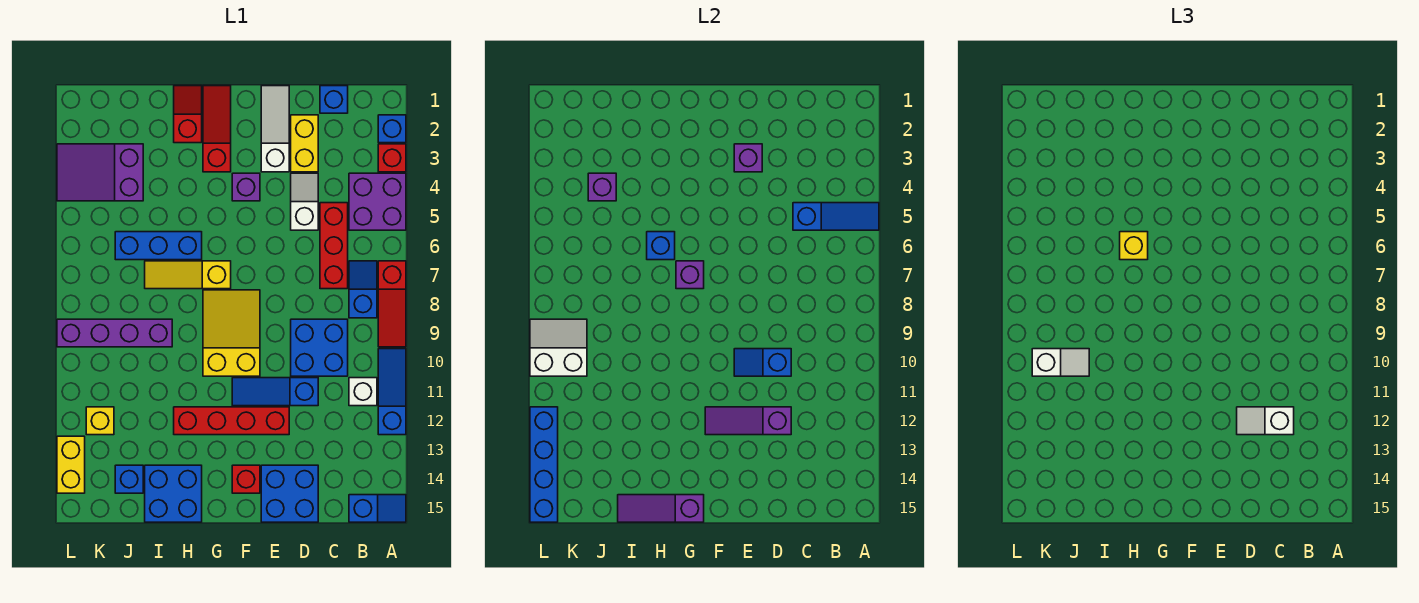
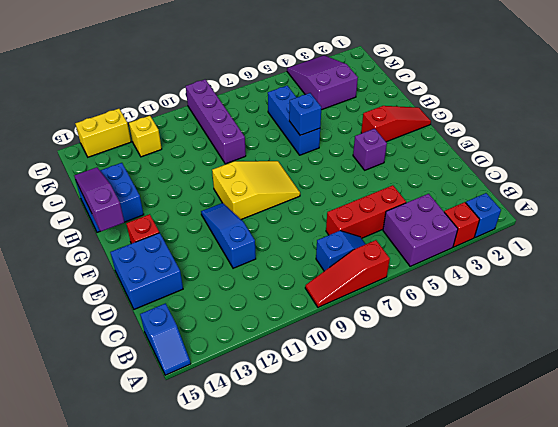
none -> blue slope A10:A12 level 1 top 12
none -> white brick B11 level 1
none -> blue brick C1 level 1
none -> blue brick C9:D10 level 1

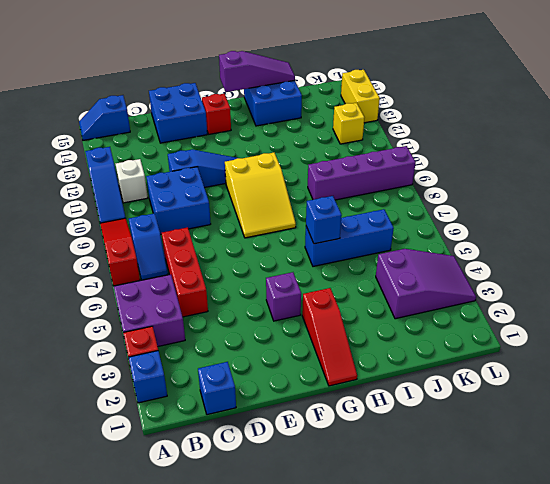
none -> yellow brick D2:D3 level 1
none -> white slope D4:D5 level 1 top 5
none -> white slope E1:E3 level 1 top 3
none -> red brick E12:H12 level 1

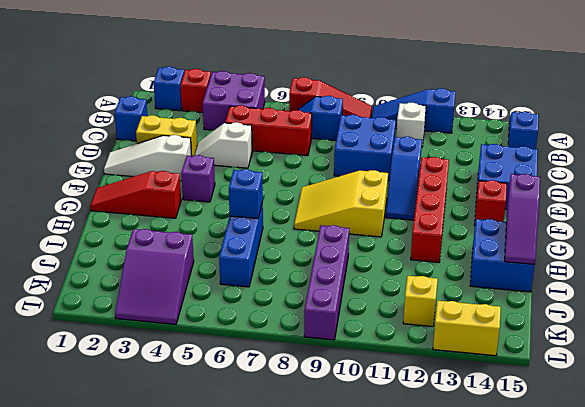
none -> yellow slope G7:I7 level 1 top G
none -> red slope H1:H2 level 1 top 2
none -> blue brick J14 level 1
none -> blue slope A5:C5 level 2 top C

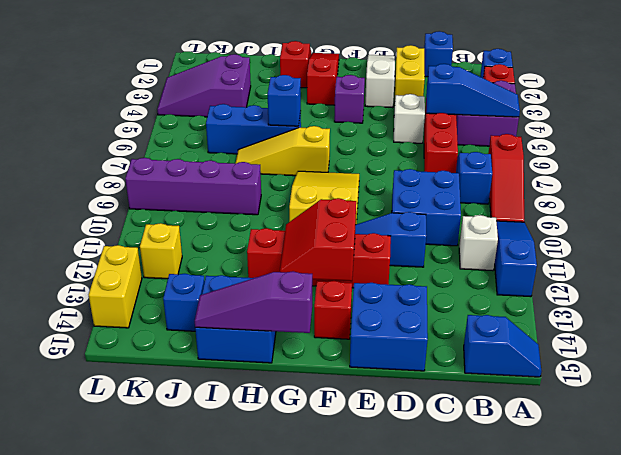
red slope F12:G13 level 2 top F -> purple slope D12:F12 level 2 top D
none -> blue slope D10:E10 level 2 top D
none -> purple brick E3 level 2
none -> purple brick G7 level 2
none -> purple brick J4 level 2

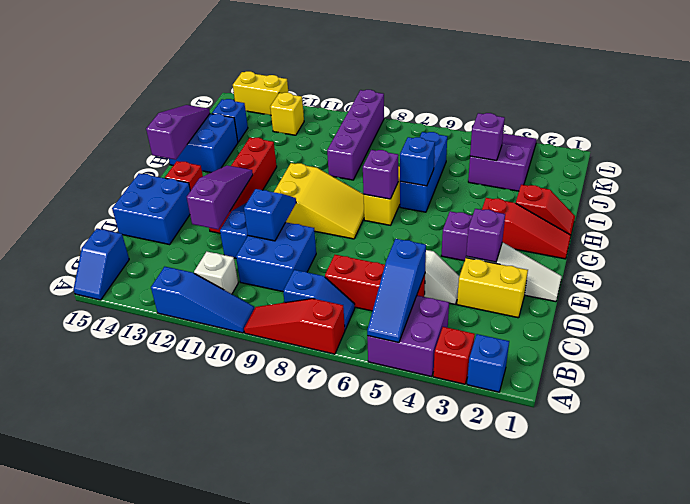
none -> blue brick C1 level 1
none -> white slope K9:L10 level 2 top 10
none -> blue brick L12:L15 level 2
none -> white slope C12:D12 level 3 top C

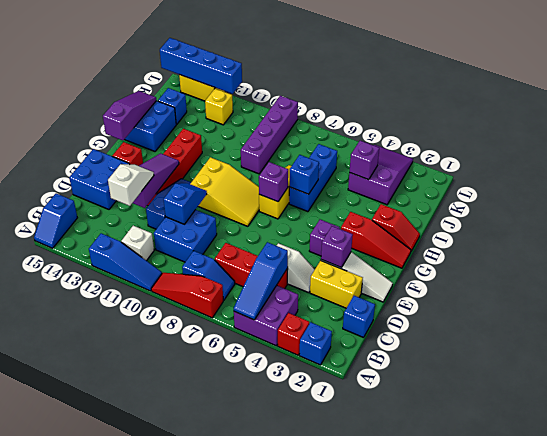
none -> white slope K9:L10 level 2 top 10
none -> yellow brick H6 level 3
none -> white slope J10:K10 level 3 top K

